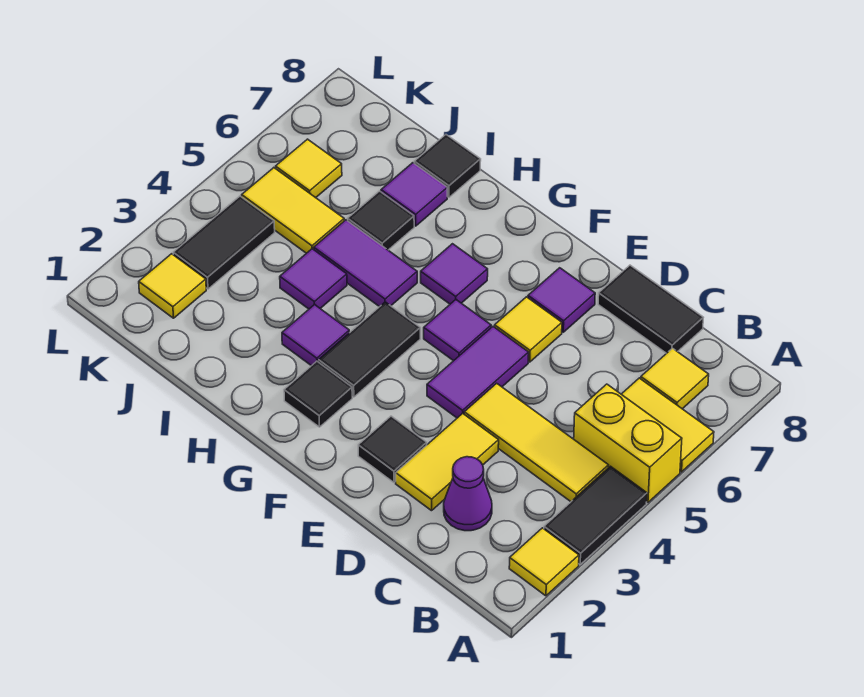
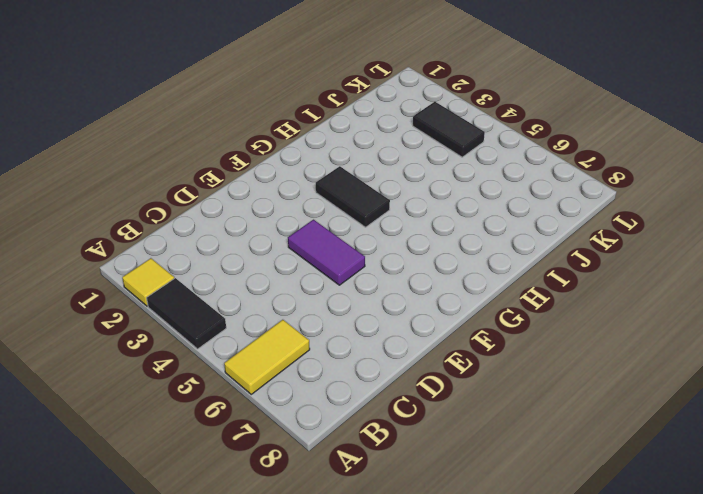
none -> yellow brick A5:B5 level 1
none -> yellow tile B4:D4 level 1
none -> yellow tile B7 level 1

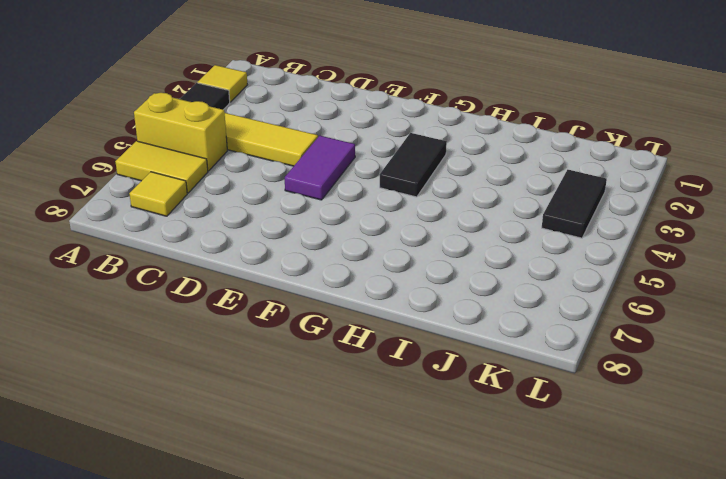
none -> purple cone C2 level 1
none -> black tile C8:D8 level 1
none -> yellow tile D2:D3 level 1

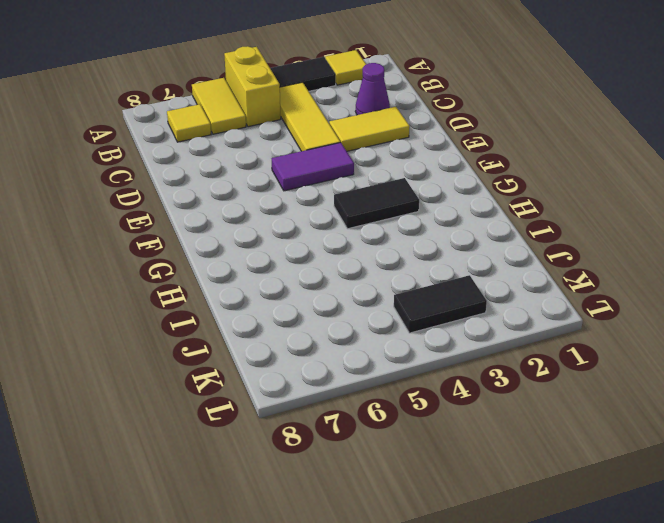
none -> black tile C8:D8 level 1
none -> black tile E2 level 1
none -> yellow tile E6 level 1

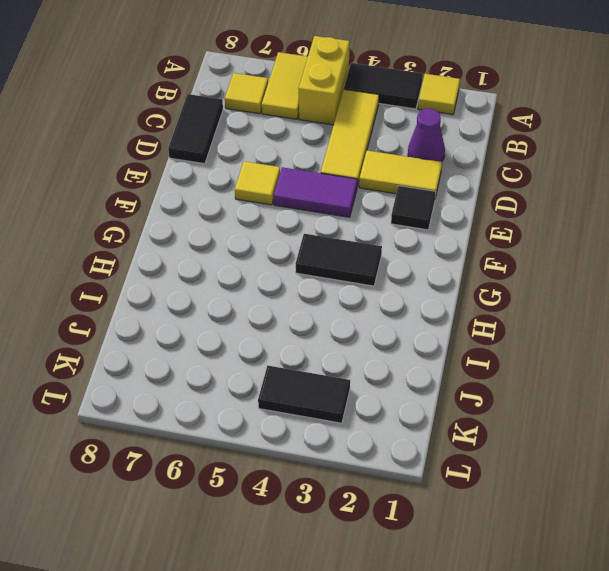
none -> purple tile E7 level 1
none -> purple tile F5 level 1
none -> black tile G2 level 1

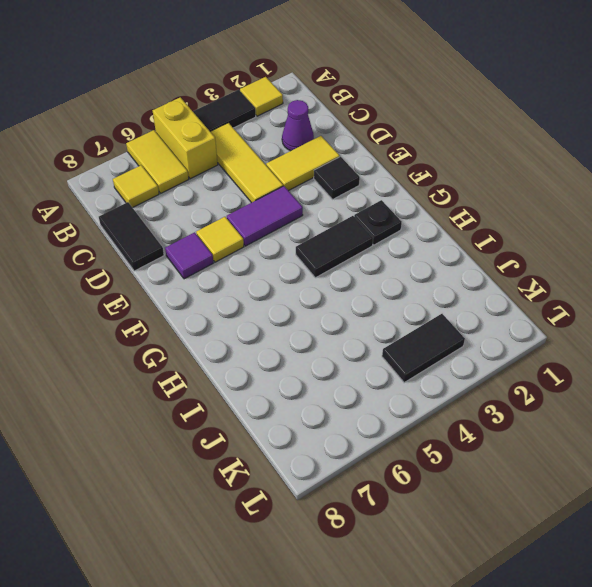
black plate G2 level 1 -> black tile G2 level 1
none -> purple tile F5 level 1
none -> purple tile G6 level 1
none -> purple tile H3 level 1

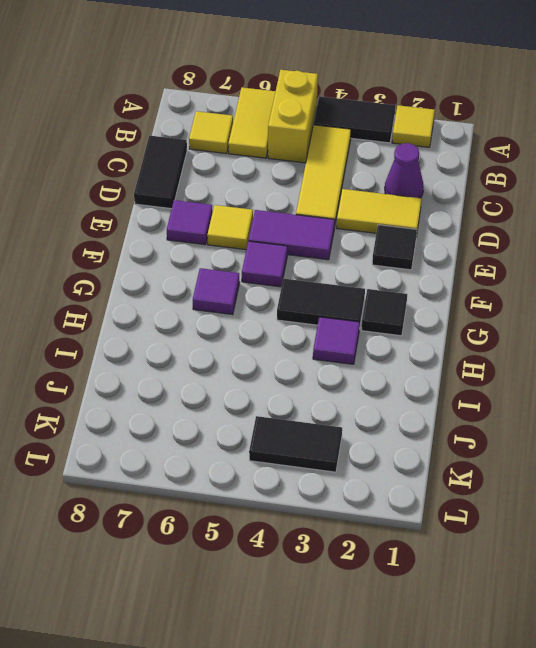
none -> purple tile H5:I5 level 1
none -> purple tile I4 level 1
none -> black tile I6 level 1

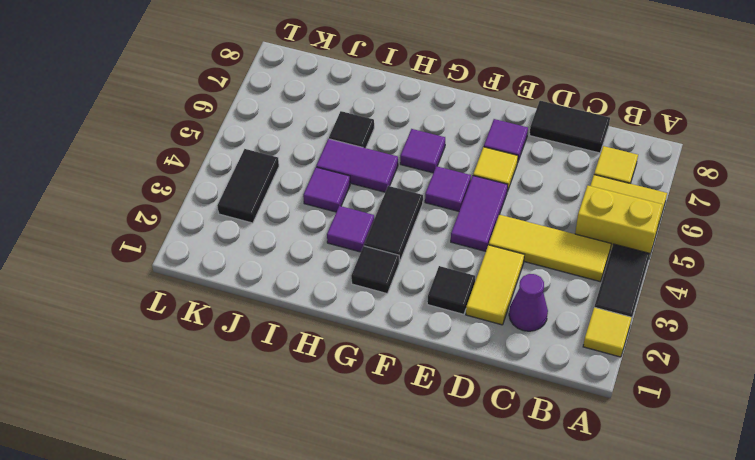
none -> purple tile I7 level 1
none -> black tile I8 level 1
none -> yellow tile J5:K5 level 1

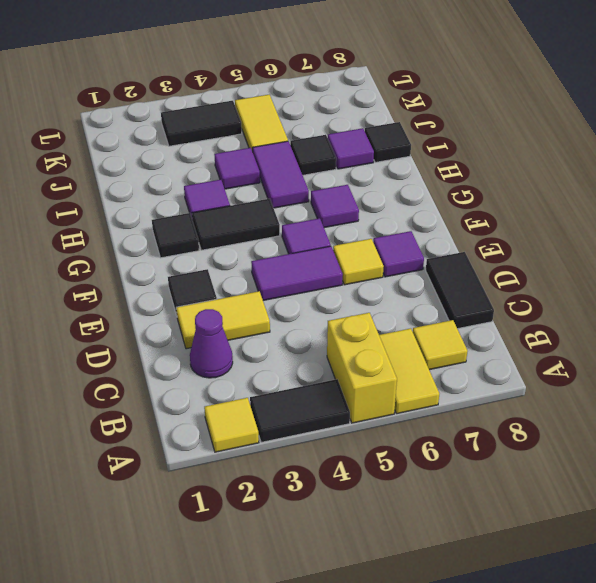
none -> yellow tile B4:D4 level 1
none -> yellow tile K2 level 1
none -> yellow tile K6 level 1

